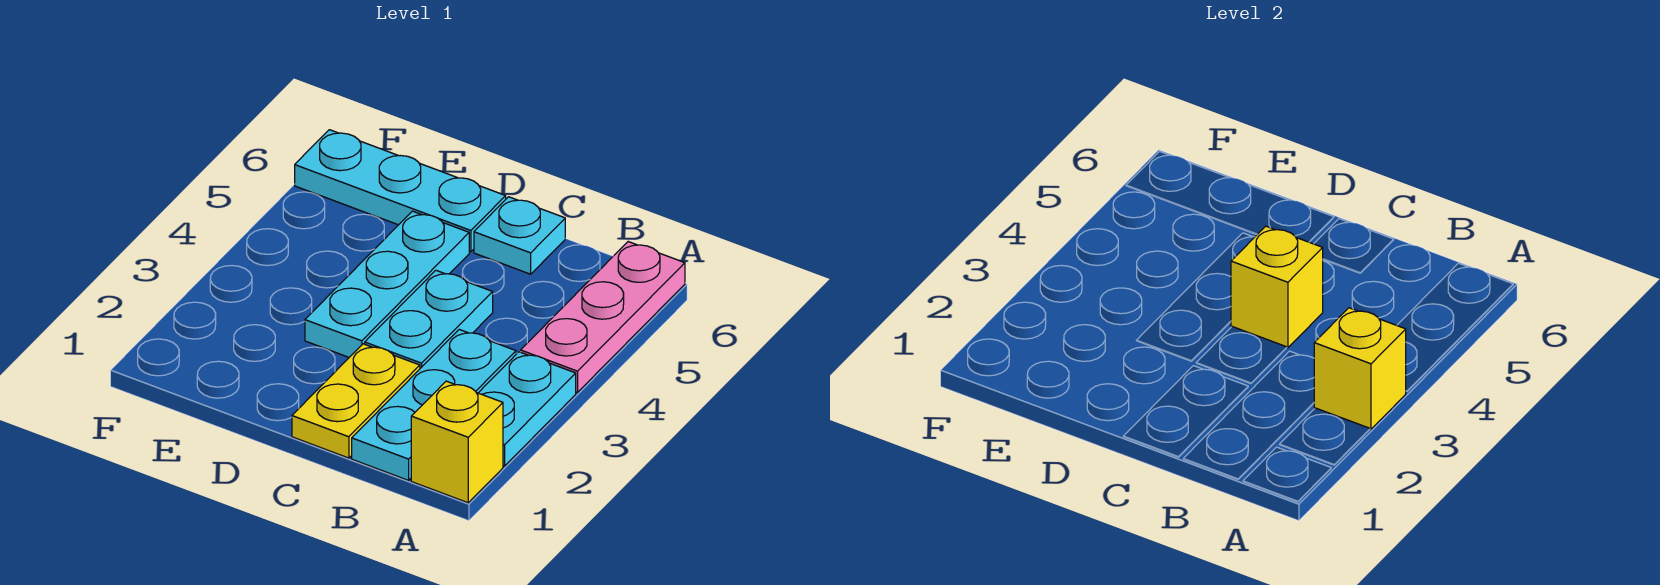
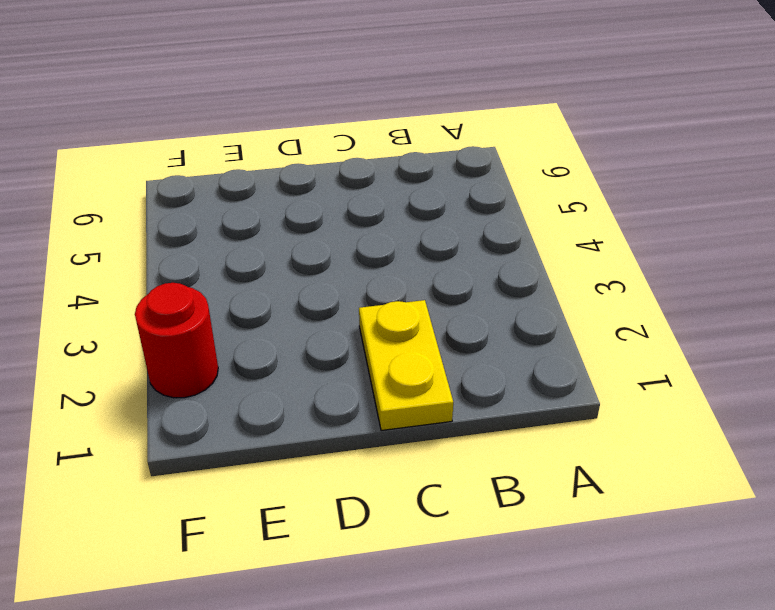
red round brick F2 level 1 -> none
none -> yellow brick A1 level 1
none -> cyan plate A2:A3 level 1

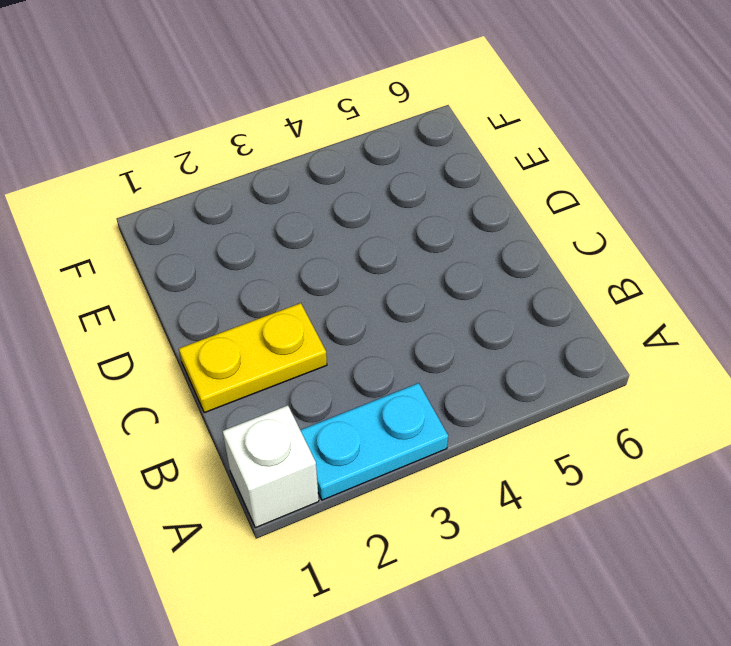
white brick A1 level 1 -> yellow brick A1 level 1
none -> pink plate A4:A6 level 1
none -> cyan plate B1:B3 level 1

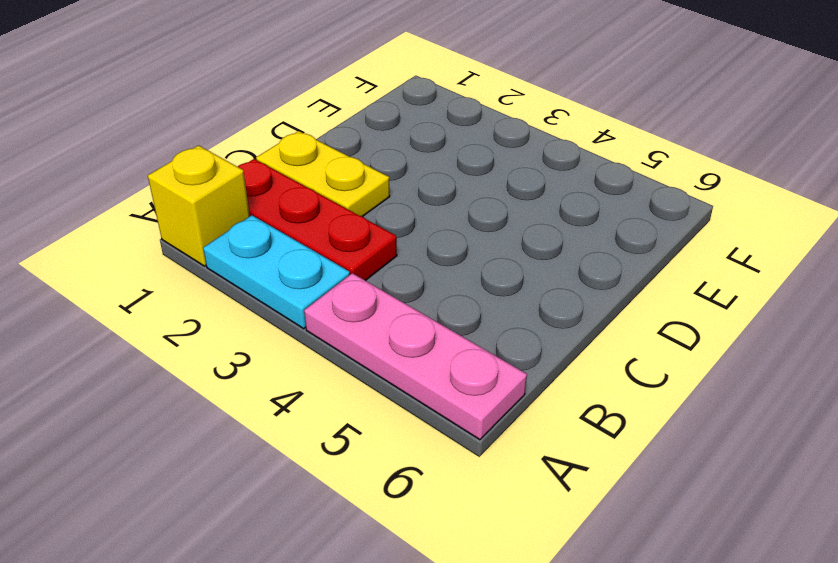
red plate B1:B3 level 1 -> cyan plate B1:B3 level 1
none -> cyan plate C3:C4 level 1
none -> cyan plate C6 level 1

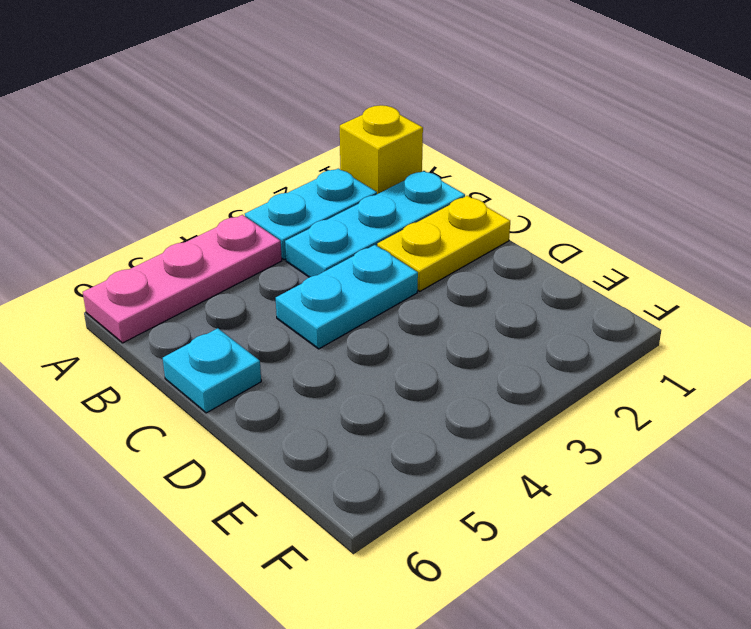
none -> cyan plate D3:D5 level 1
none -> cyan plate D6:F6 level 1

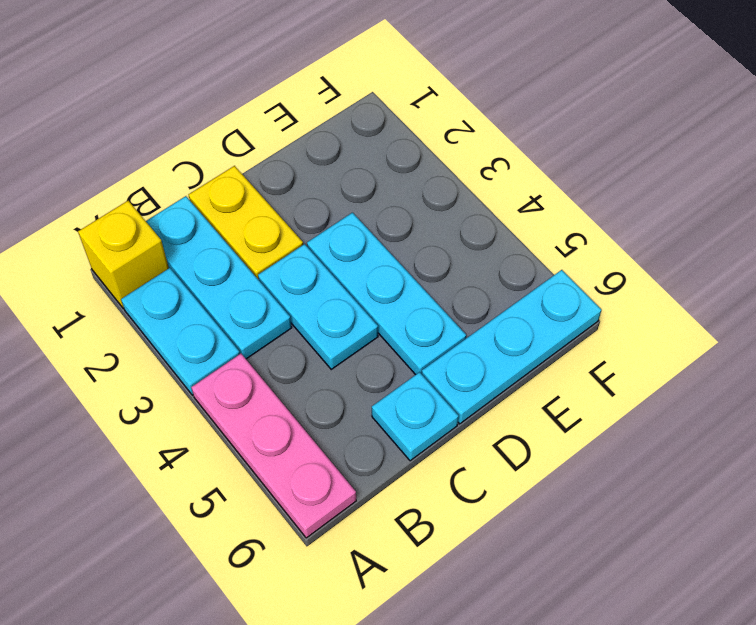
none -> yellow brick A3 level 2
none -> yellow brick C4 level 2

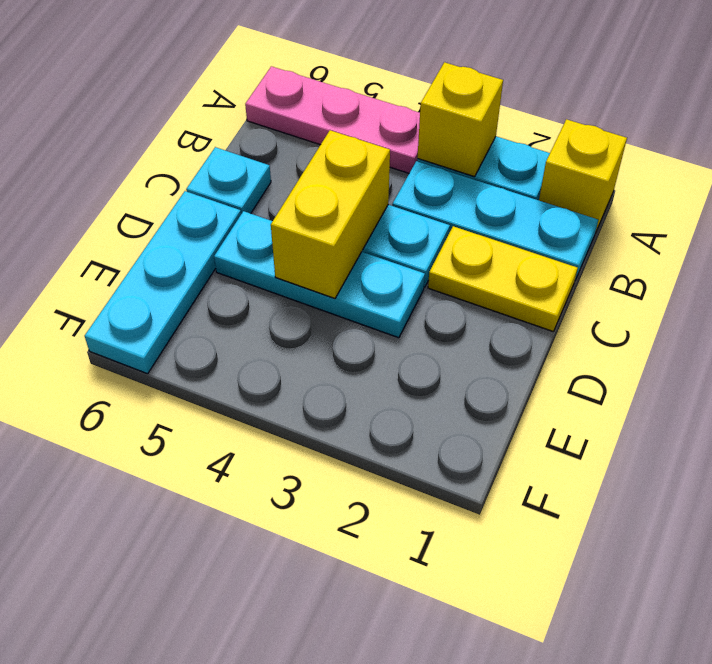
yellow brick C4:D4 level 2 -> yellow brick C4 level 2

